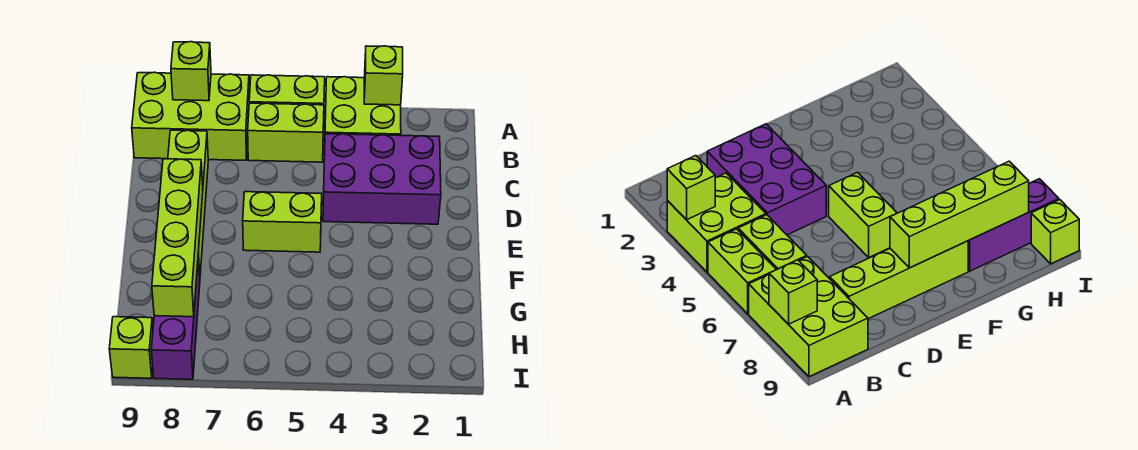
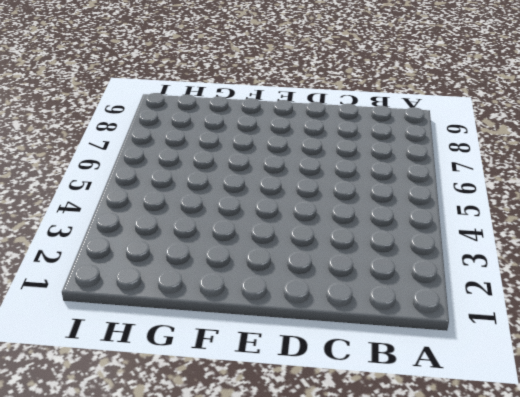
none -> lime brick A3:B4 level 1
none -> lime brick A5:A6 level 1
none -> lime brick A7:B9 level 1

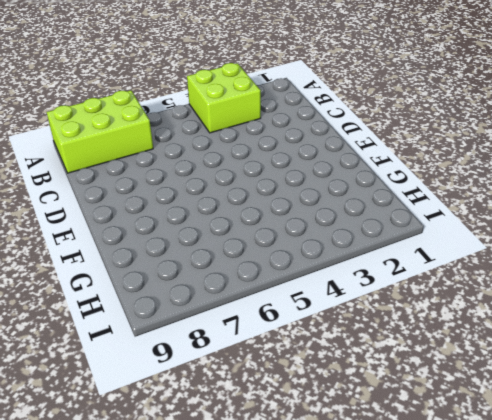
none -> lime brick A5:A6 level 1
none -> lime brick B5:B6 level 1
none -> purple brick C2:D4 level 1

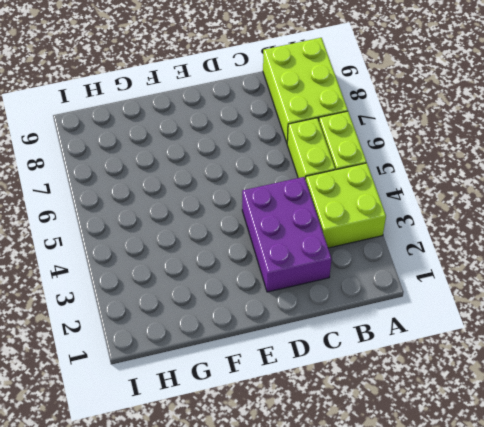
none -> lime brick C8:F8 level 1
none -> lime brick E5:E6 level 1
none -> purple brick G8:I8 level 1

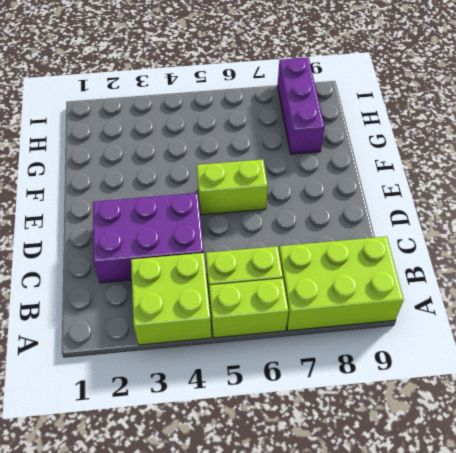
none -> lime brick C8:F8 level 1
none -> lime brick I9 level 1
none -> lime brick A3 level 2

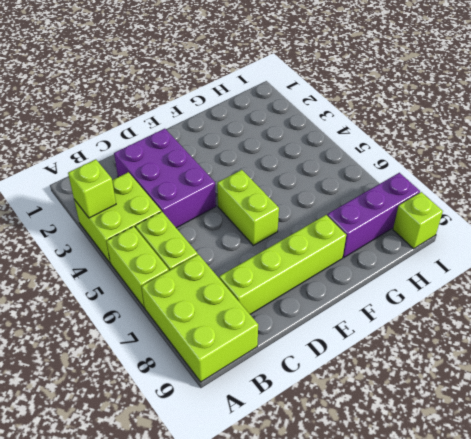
none -> lime brick A8 level 2
none -> lime brick E8:H8 level 2

